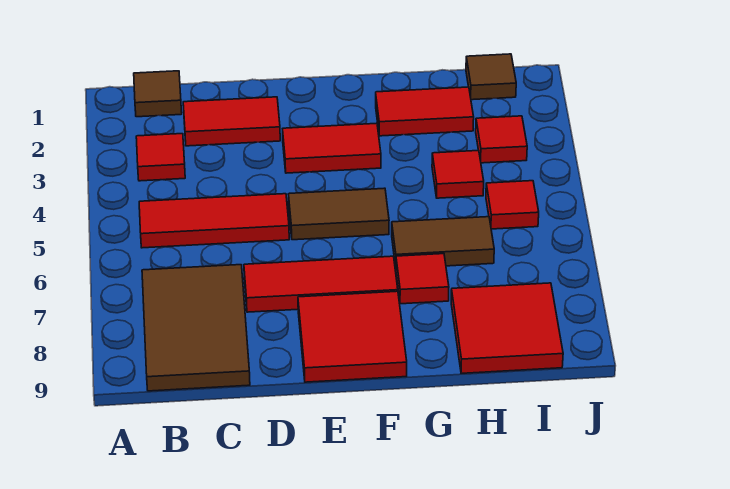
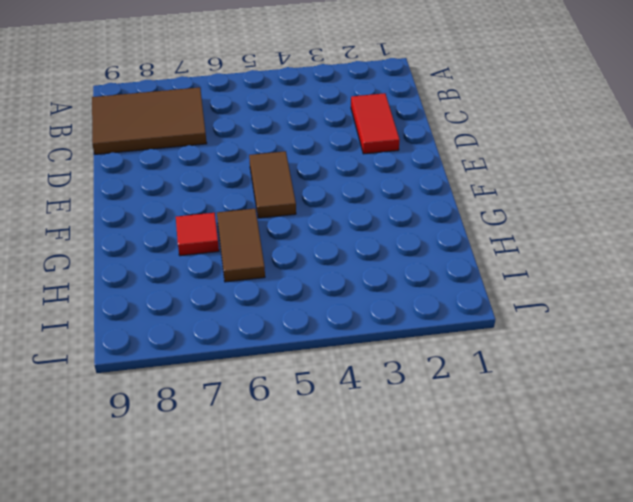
none -> brown tile B1 level 1
none -> red tile B3 level 1
none -> red tile B5:D5 level 1

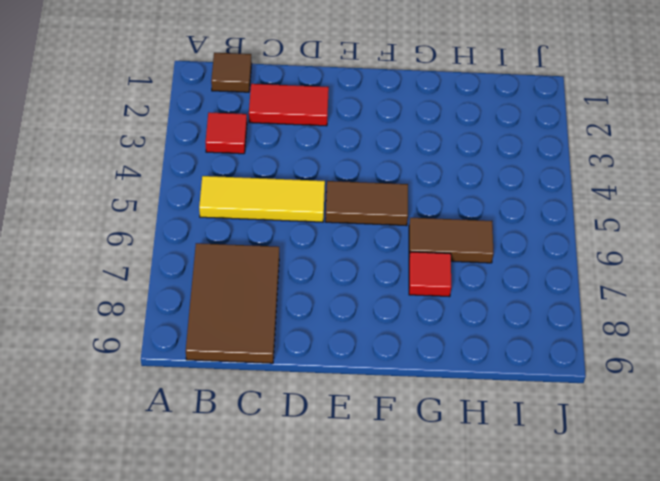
yellow tile B5:D5 level 1 -> red tile B5:D5 level 1
none -> red tile D7:F7 level 1
none -> red tile E3:F3 level 1
none -> red tile E8:F9 level 1

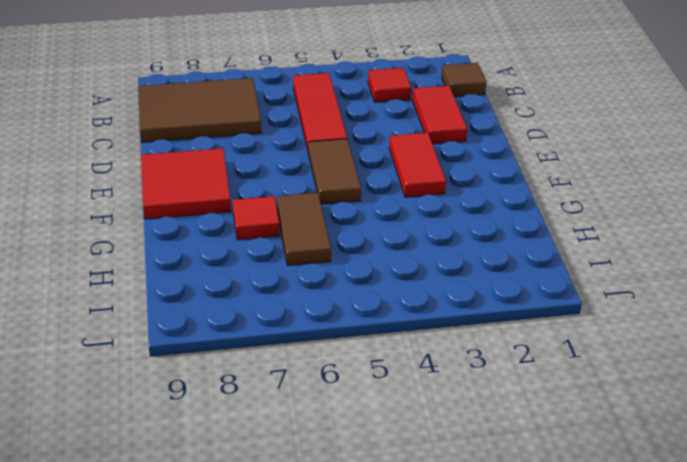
none -> red tile D7:F7 level 1
none -> red tile G2:H2 level 1
none -> red tile H4 level 1

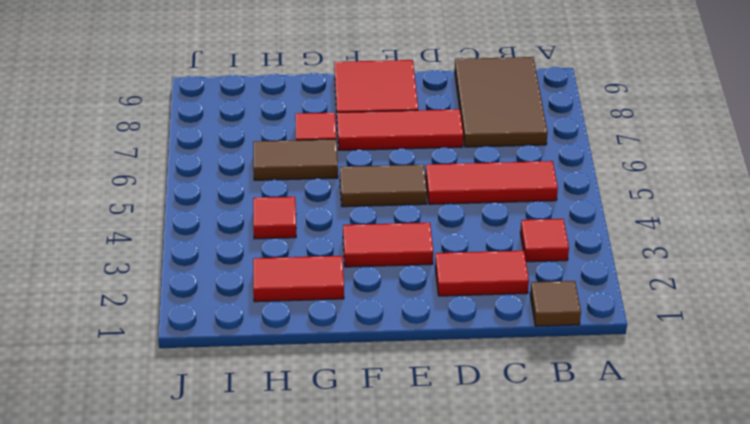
none -> red tile H8:I9 level 1
none -> brown tile I1 level 1
none -> red tile I3 level 1

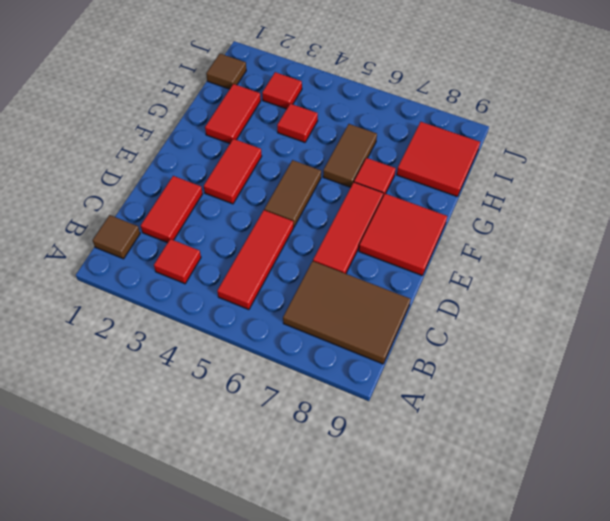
none -> red tile I5 level 1

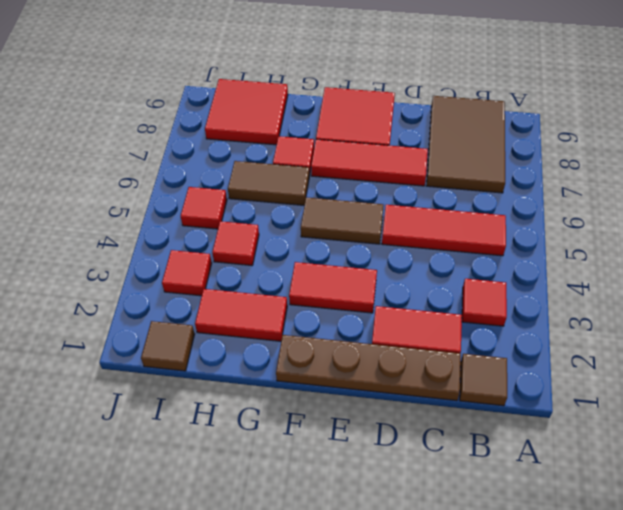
brown plate C1:F1 level 1 -> none

